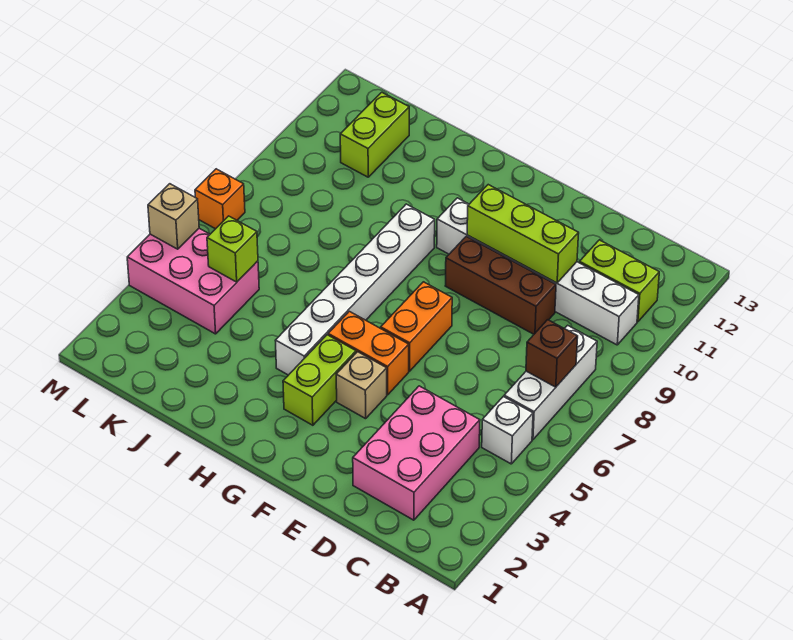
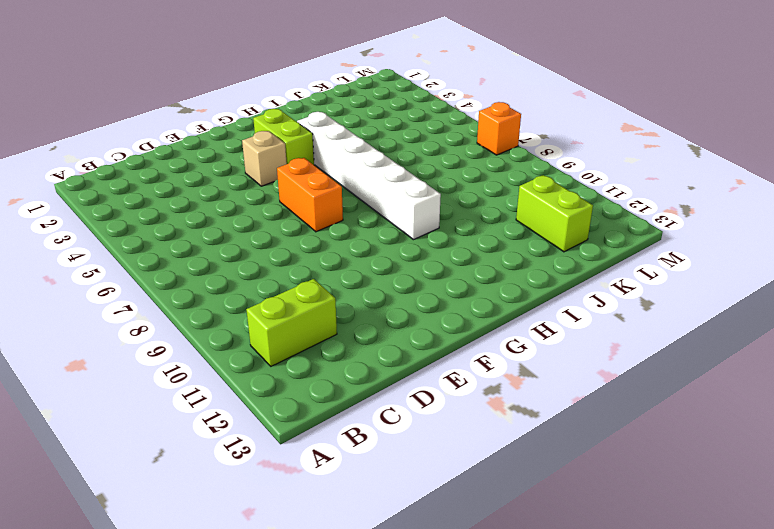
none -> white brick B5 level 1
none -> white brick B6:B8 level 1
none -> white brick B10:G10 level 1

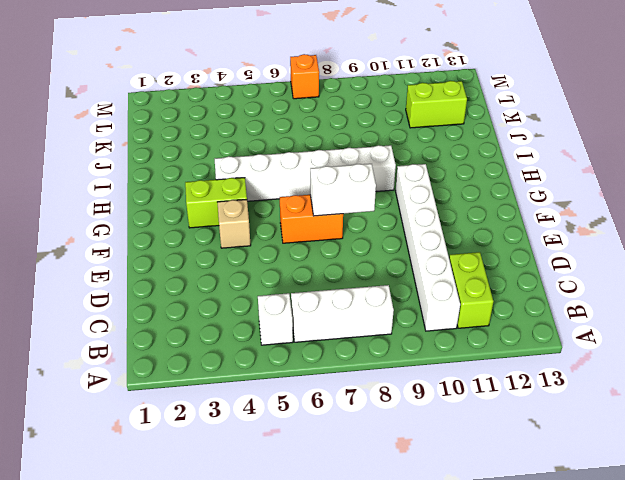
white brick F7:F8 level 2 -> none
none -> pink brick C2:D4 level 1
none -> brown brick D9:F9 level 1
none -> orange brick F5:G5 level 1

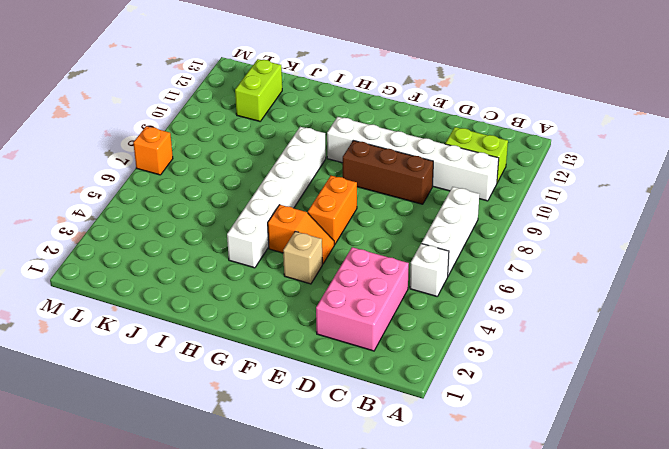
orange slope F5:G5 level 1 top G -> orange brick F5:G5 level 1
none -> lime brick G3:G4 level 1
none -> pink brick K4:M5 level 1
none -> brown brick B7 level 2

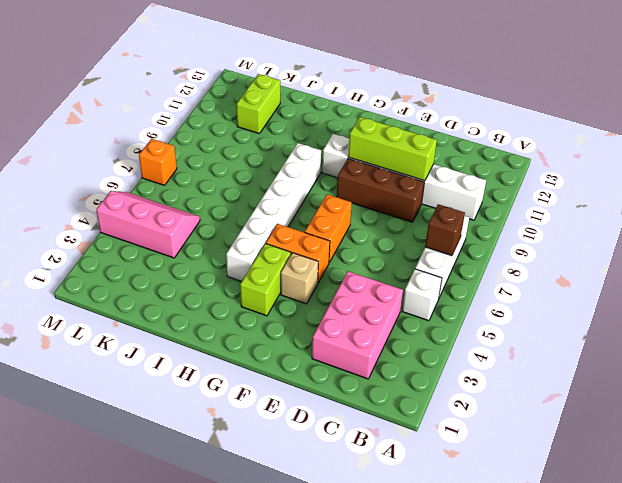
pink slope K4:M5 level 1 top 4 -> pink brick K4:M5 level 1
none -> lime brick B11:C11 level 1
none -> lime brick K5 level 2
none -> tan brick M5 level 2

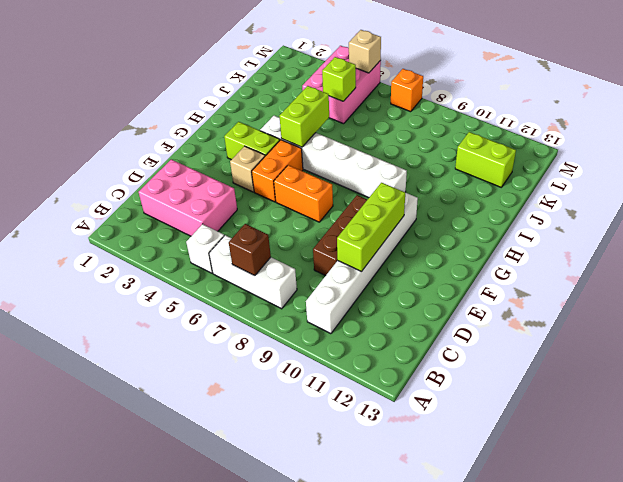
lime brick H5:I5 level 2 -> lime brick B11:C11 level 1

